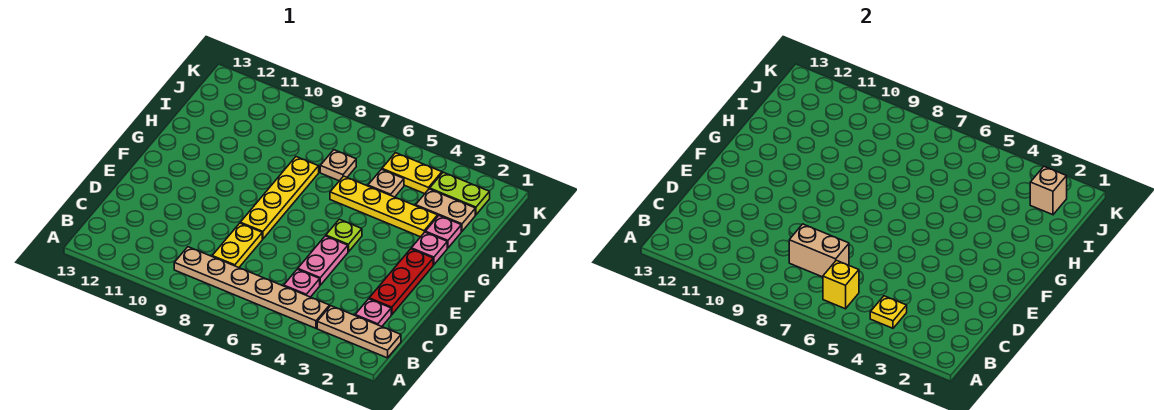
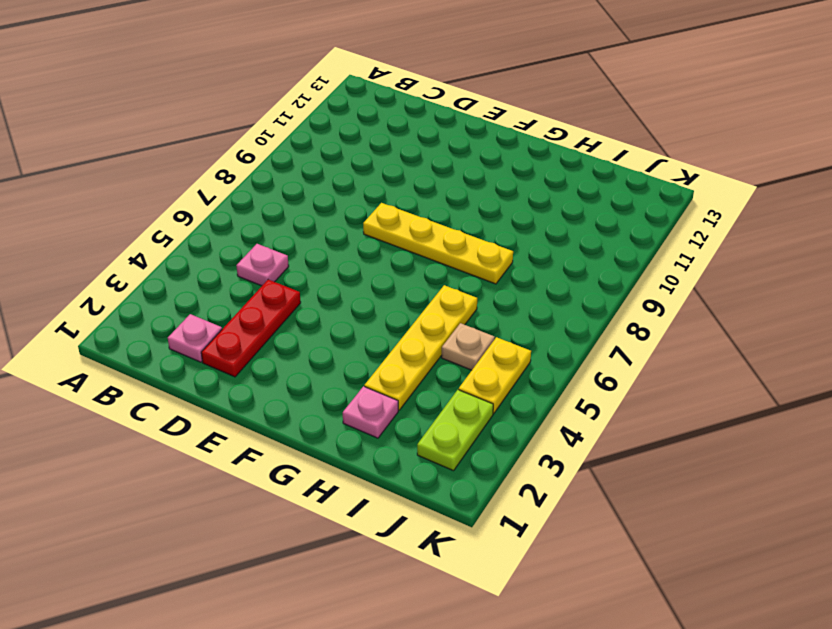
red plate D2:D4 level 1 -> red plate D2:F2 level 1
none -> tan plate B1:B3 level 1
none -> tan plate B4:B9 level 1
none -> yellow plate C8:D8 level 1

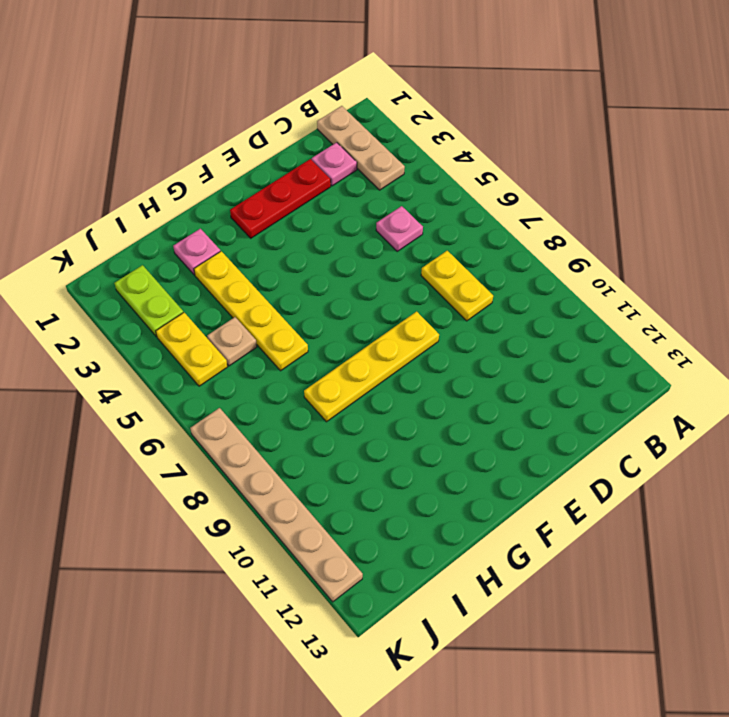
yellow plate C7:C8 level 1 -> yellow plate C8:D8 level 1
tan plate K7:K12 level 1 -> tan plate B4:B9 level 1
none -> pink plate D5:E5 level 1
none -> lime plate F5 level 1
none -> pink plate G2 level 1

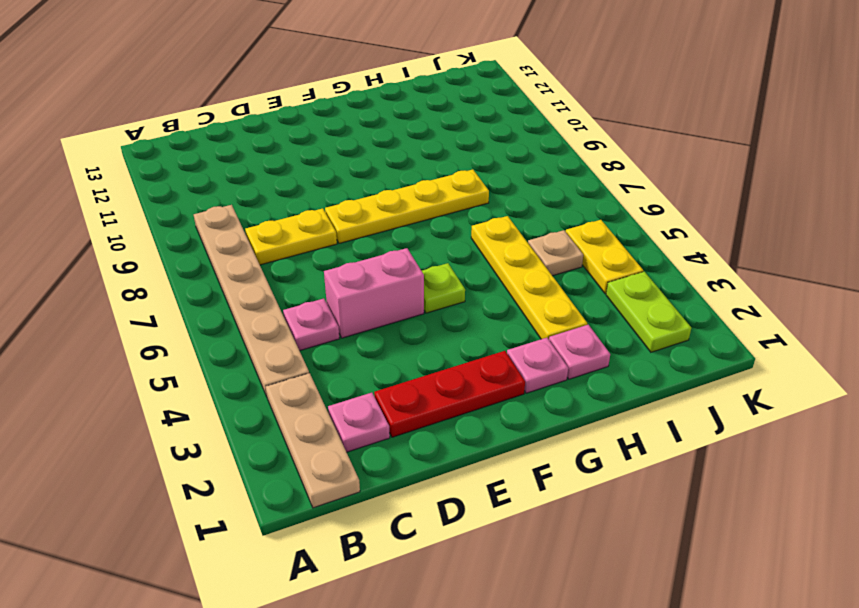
pink brick D5:E5 level 1 -> pink plate D5:E5 level 1
none -> tan plate I2:I3 level 1
none -> tan plate I7 level 1
none -> yellow plate B4 level 2

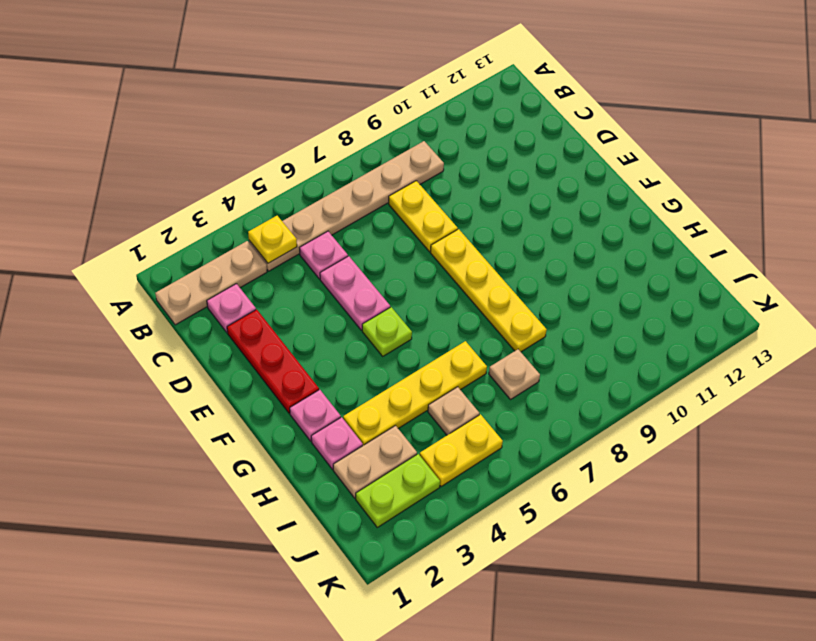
none -> yellow brick B6 level 2
none -> tan brick C7:C8 level 2
none -> tan brick J2 level 2

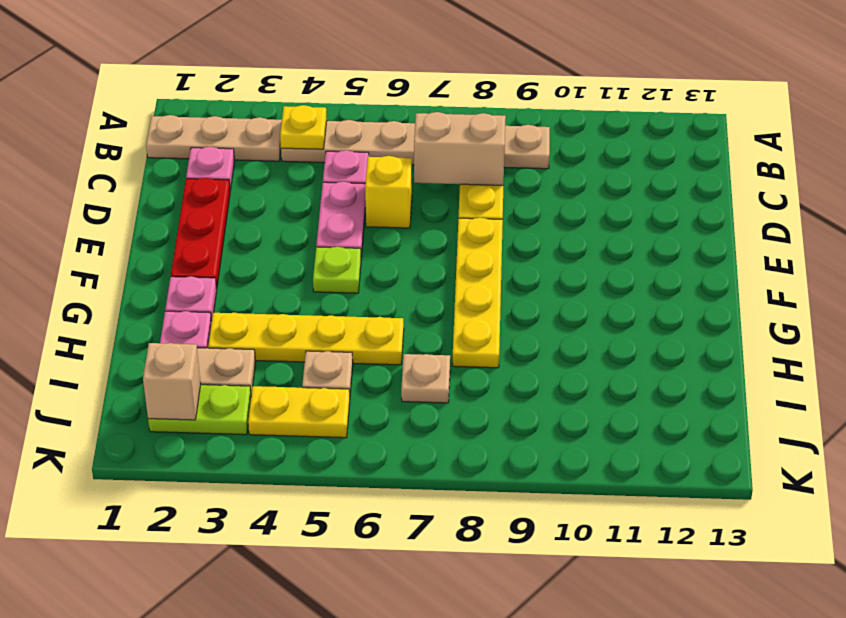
yellow brick D6 level 1 -> yellow brick B6 level 2

